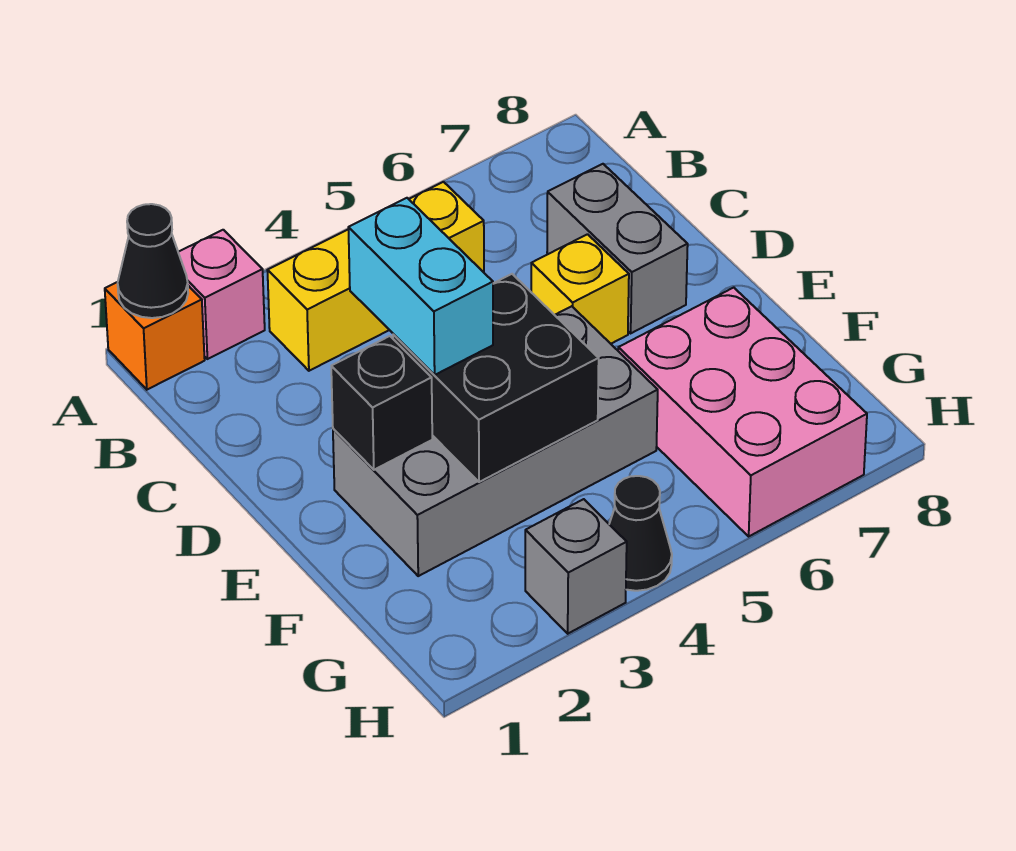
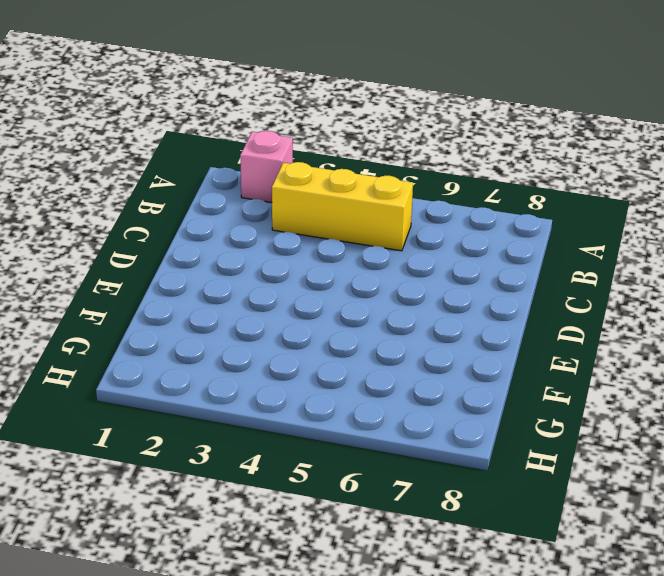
none -> orange brick A1 level 1
none -> grey brick C7:D7 level 1
none -> yellow brick D6 level 1

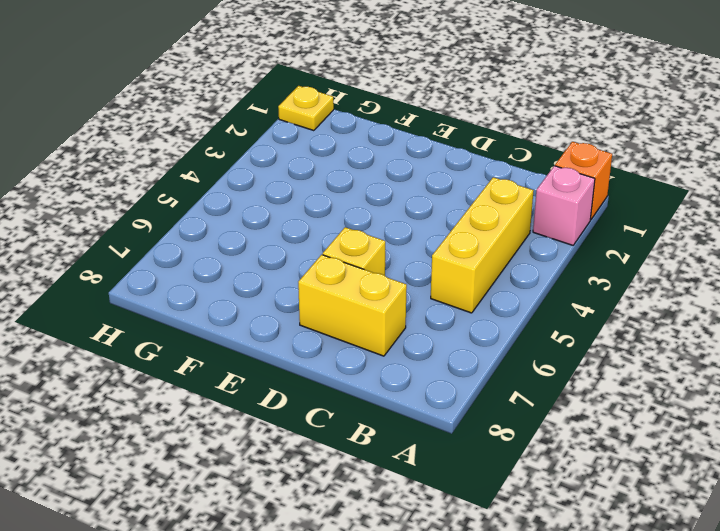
yellow brick C7:D7 level 1 -> grey brick C7:D7 level 1
yellow plate H1 level 1 -> none
none -> grey brick E2:F5 level 1
none -> pink brick F6:H7 level 1
none -> grey brick H3 level 1

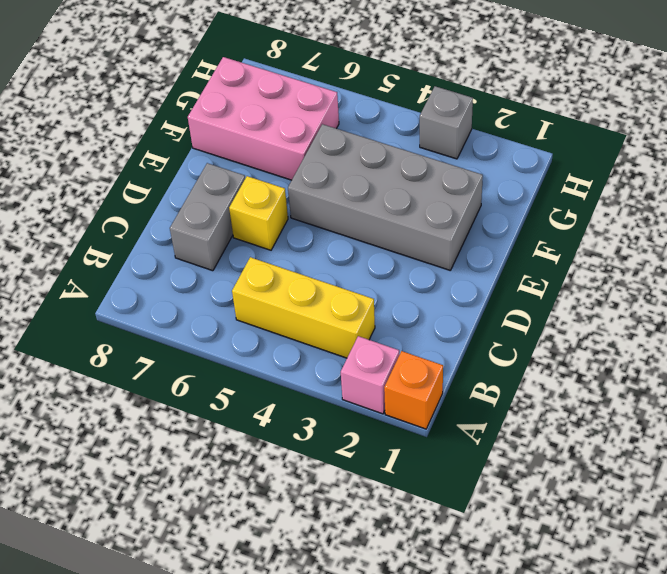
pink brick F6:G8 level 1 -> pink brick F6:H7 level 1
none -> black cone H4 level 1
none -> black cone A1 level 2
none -> black brick E2 level 2

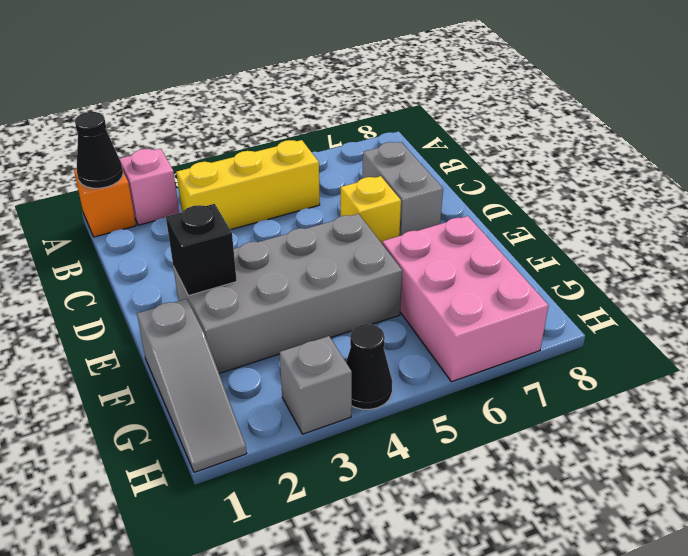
grey slope F1:H1 level 1 top F -> none
none -> black brick E3:F4 level 2
none -> cyan brick D3:E3 level 3

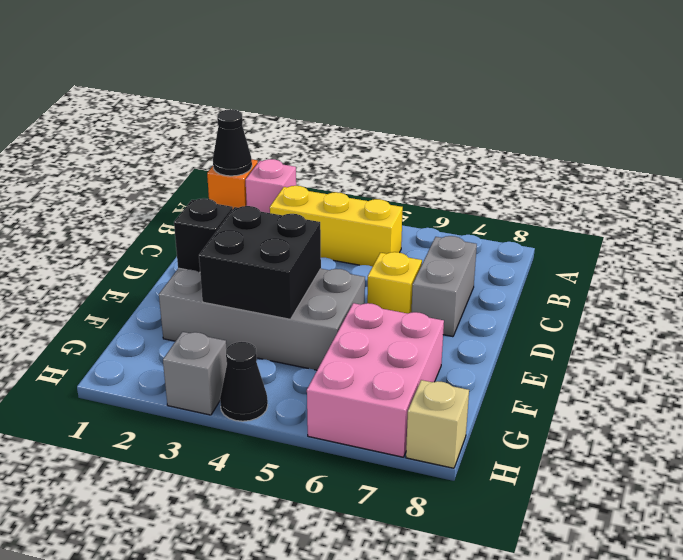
tan brick H8 level 1 -> none
none -> cyan brick D3:E3 level 3

